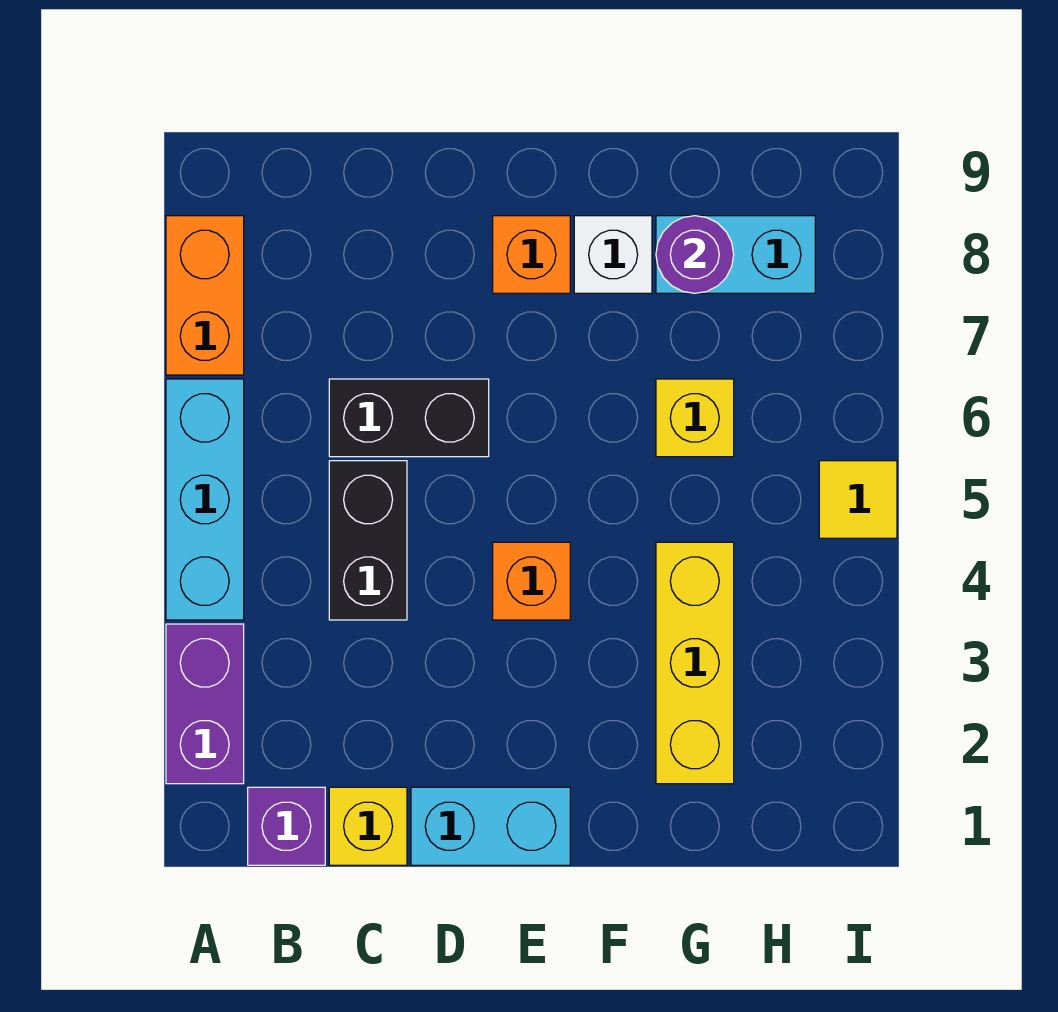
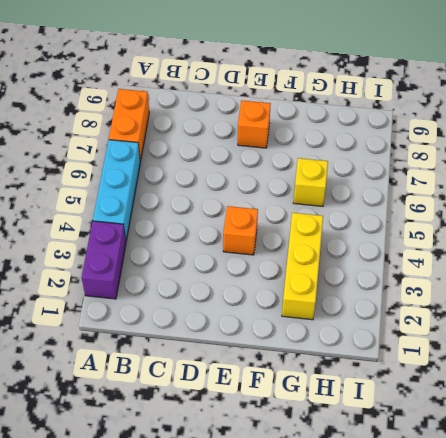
none -> purple brick B1 level 1
none -> yellow brick C1 level 1
none -> black brick C4:C5 level 1

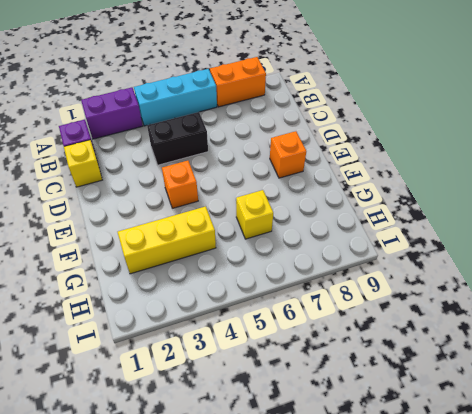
none -> black brick C6:D6 level 1
none -> cyan brick D1:E1 level 1
none -> white brick F8 level 1

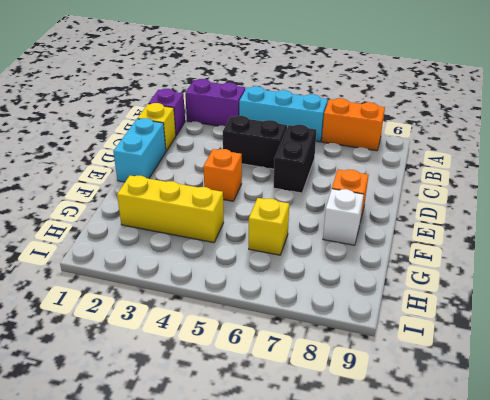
none -> cyan brick G8:H8 level 1
none -> yellow tile I5 level 1
none -> purple round brick G8 level 2

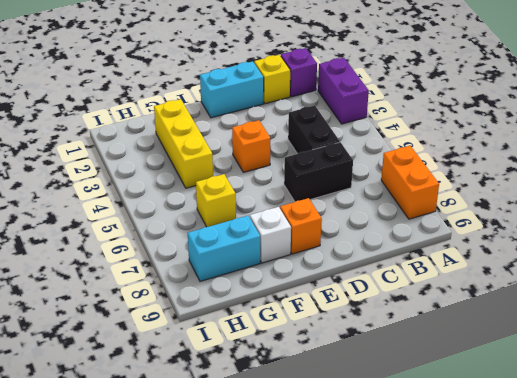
none -> cyan brick A4:A6 level 1
none -> yellow tile I5 level 1
none -> purple round brick G8 level 2

